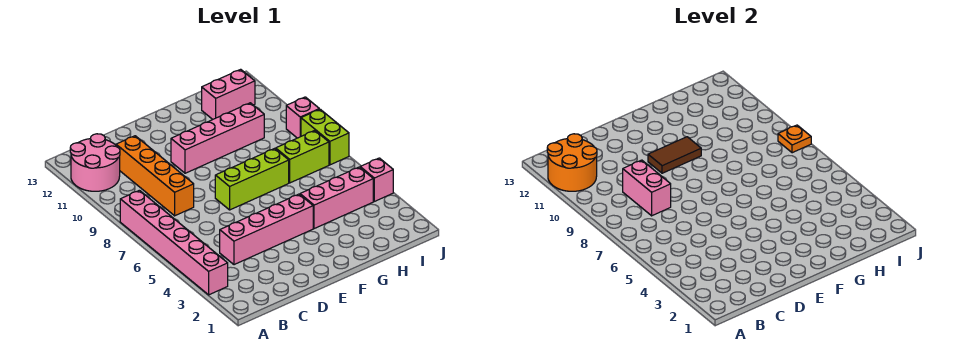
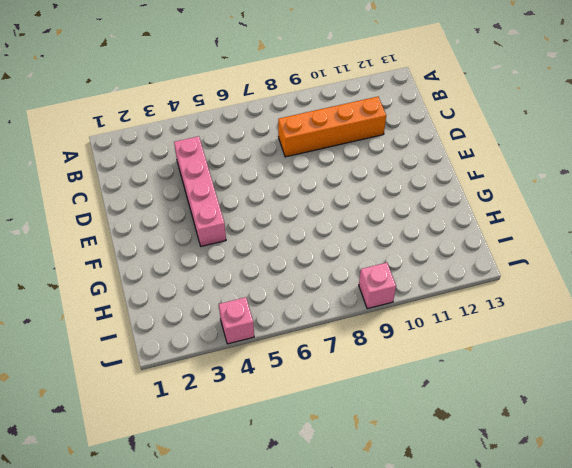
none -> pink brick A3:A8 level 1
none -> pink round brick A11:B12 level 1
none -> lime brick E7:G7 level 1

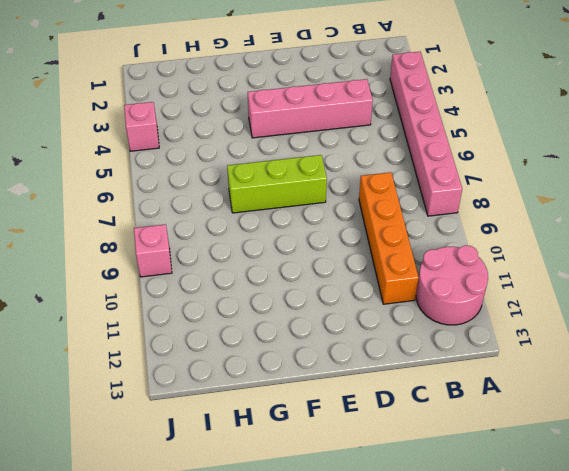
none -> pink brick E10:H10 level 1
none -> pink brick G4:I4 level 1
none -> lime brick H7:I7 level 1

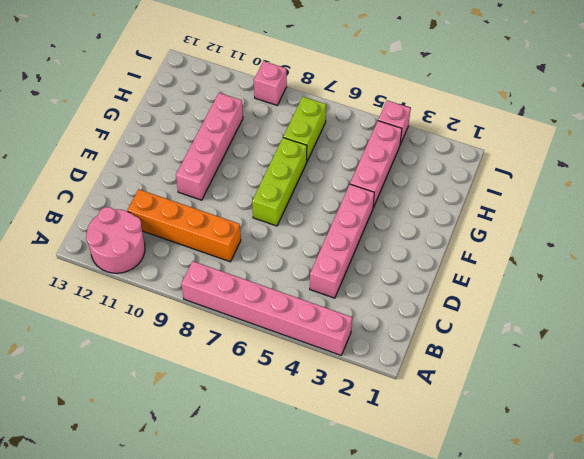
none -> pink brick H12:I12 level 1
none -> lime brick J7:J8 level 1
none -> orange round brick A11:B12 level 2

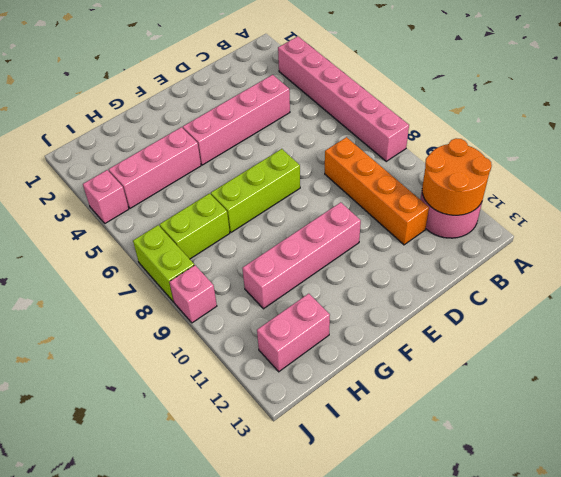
none -> pink brick C8:C9 level 2
none -> brown tile E10:F10 level 2
none -> orange plate J8 level 2

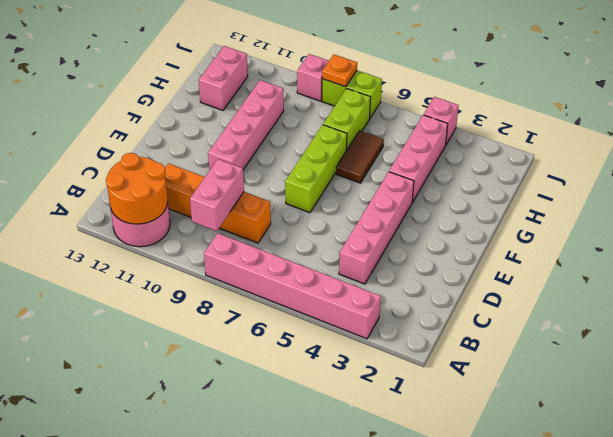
pink brick B9:C9 level 2 -> pink brick C8:C9 level 2
brown tile G6:H6 level 1 -> brown tile E10:F10 level 2

